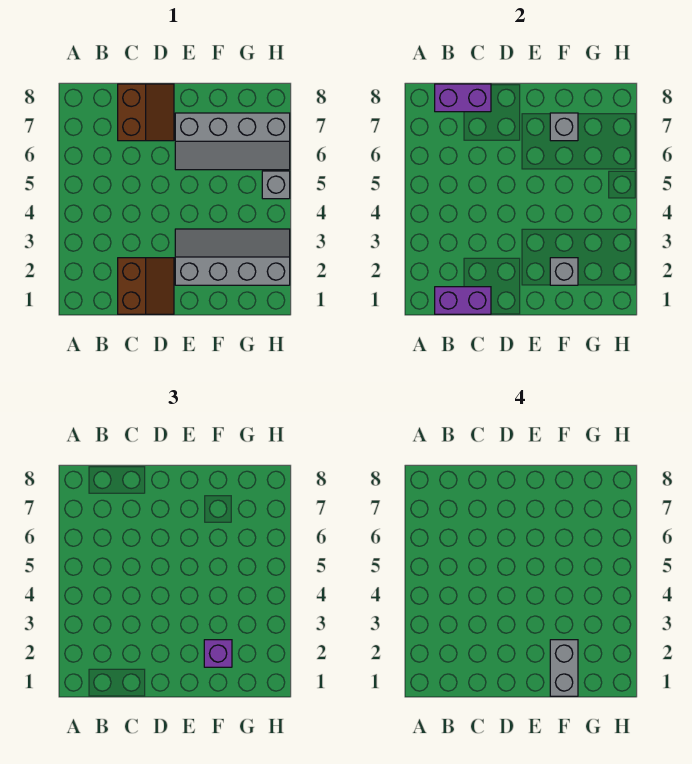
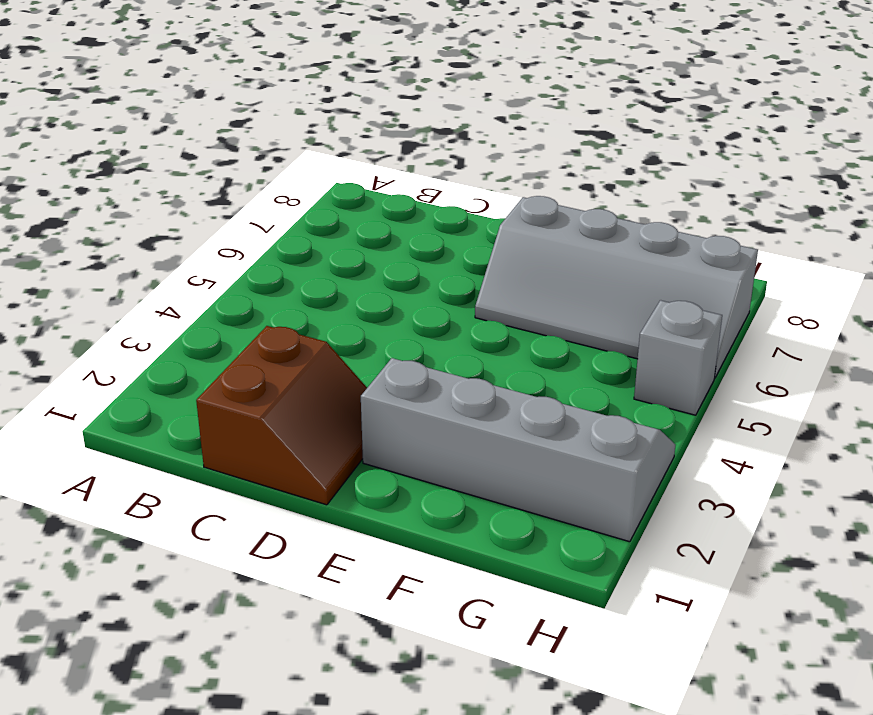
none -> brown slope C7:D8 level 1 top C
none -> purple brick B1:C1 level 2

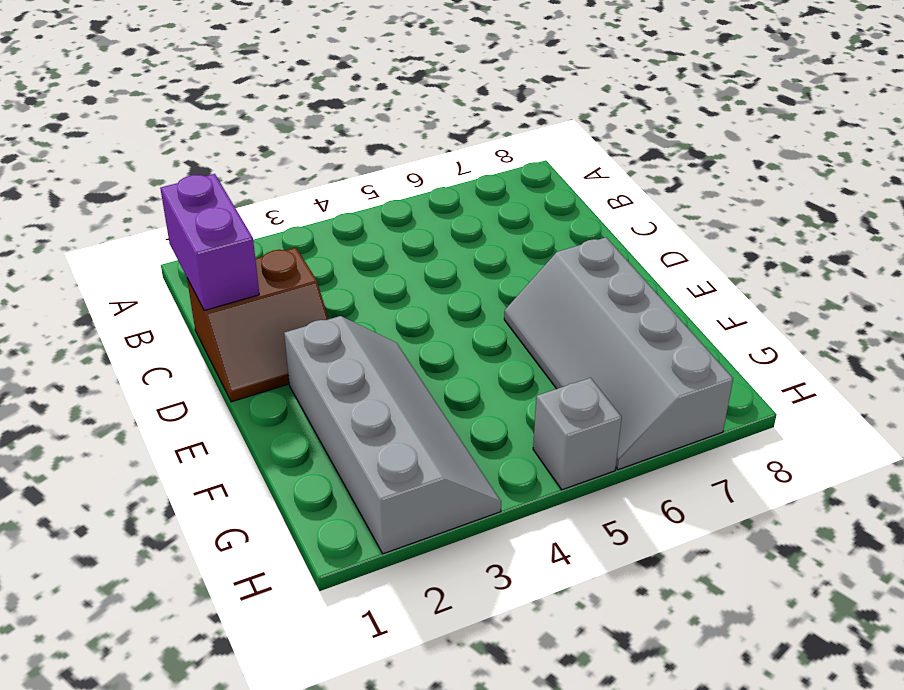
none -> brown slope C7:D8 level 1 top C
none -> purple brick B8:C8 level 2

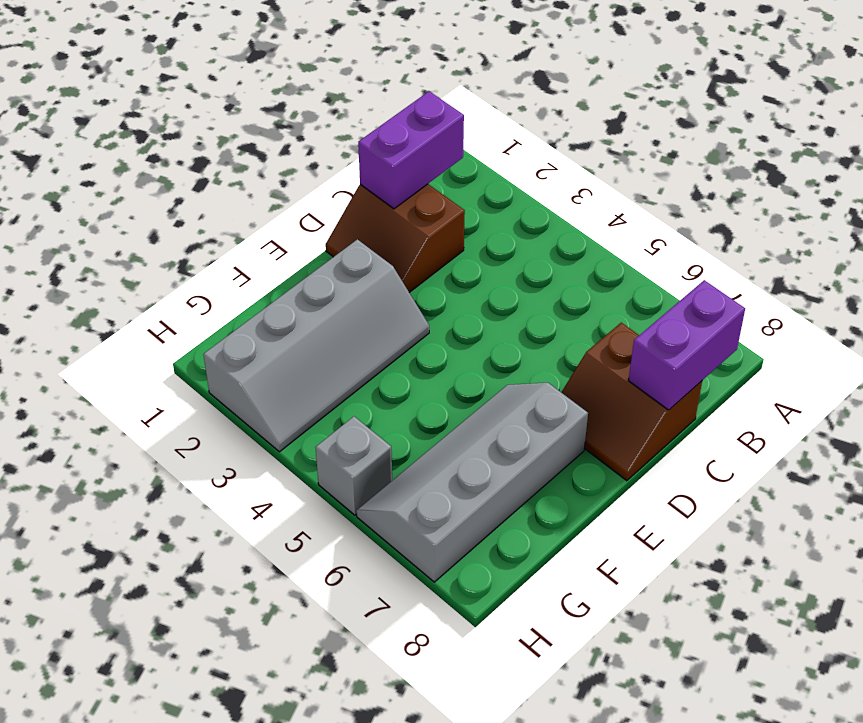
none -> grey brick F2 level 2
none -> grey brick F7 level 2

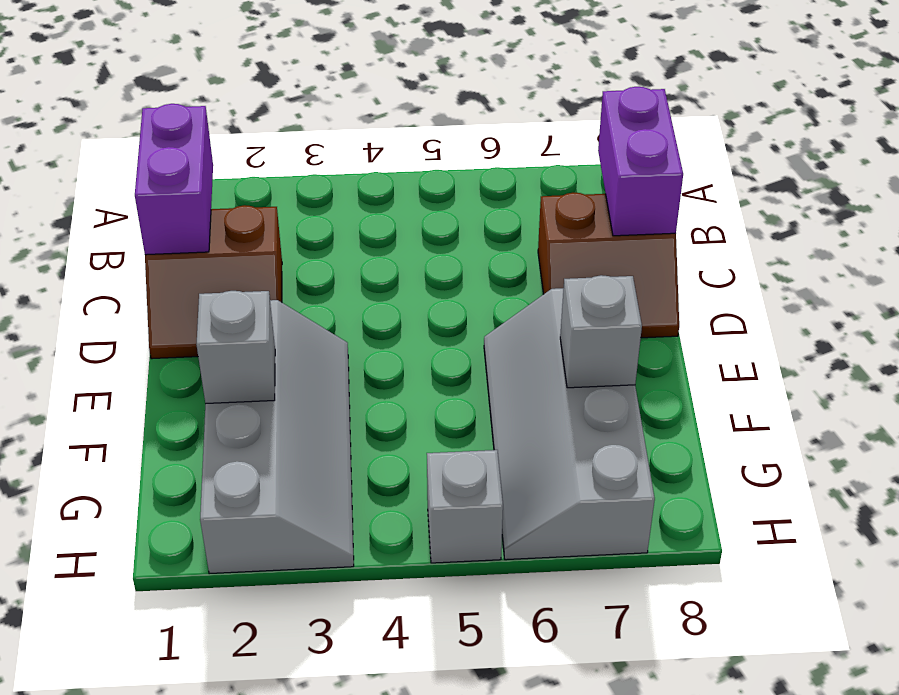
none -> purple brick F2 level 3
none -> grey brick F1:F2 level 4

